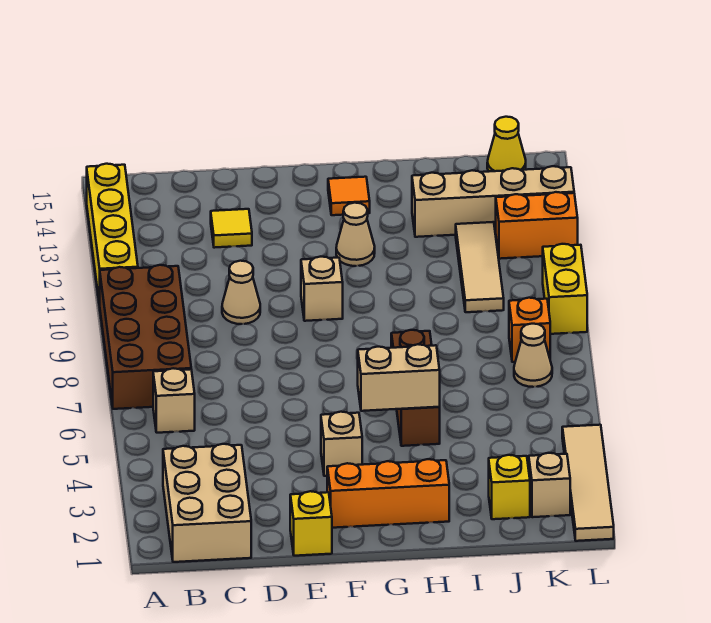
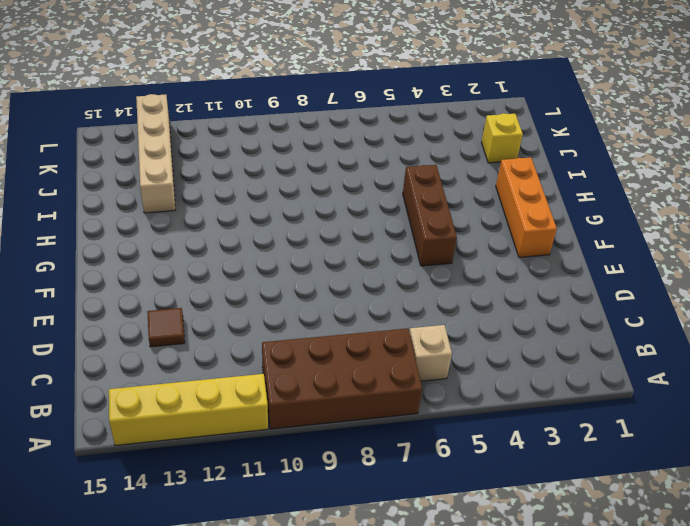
brown tile D13 level 1 -> yellow tile D13 level 1
brown brick F5:H5 level 1 -> brown brick H5:H7 level 1
none -> tan brick B1:C3 level 1
none -> tan cone D10 level 1
none -> yellow brick E1 level 1

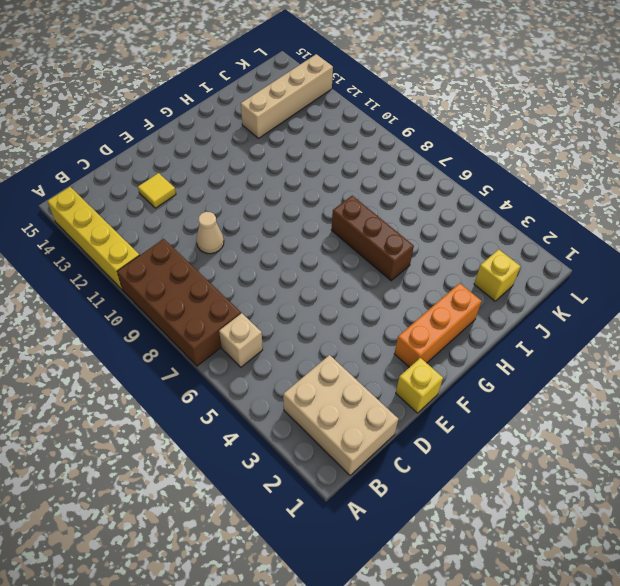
none -> tan brick F4 level 1
none -> tan brick F10 level 1
none -> tan cone G12 level 1

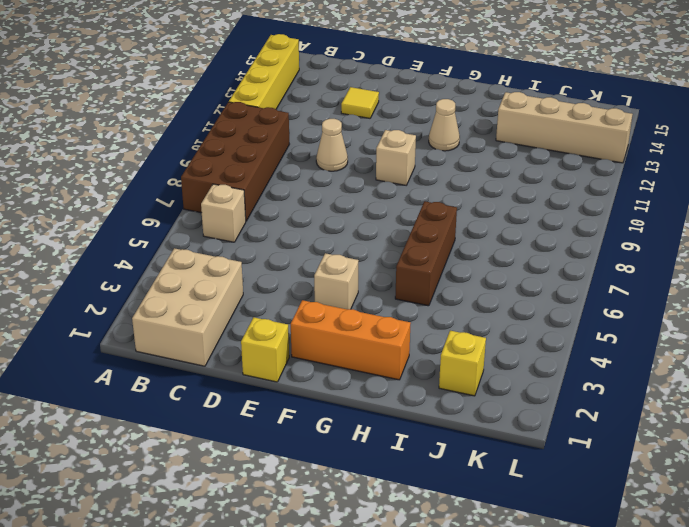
none -> orange tile G14 level 1
none -> tan tile J10:J12 level 1
none -> tan brick K2 level 1

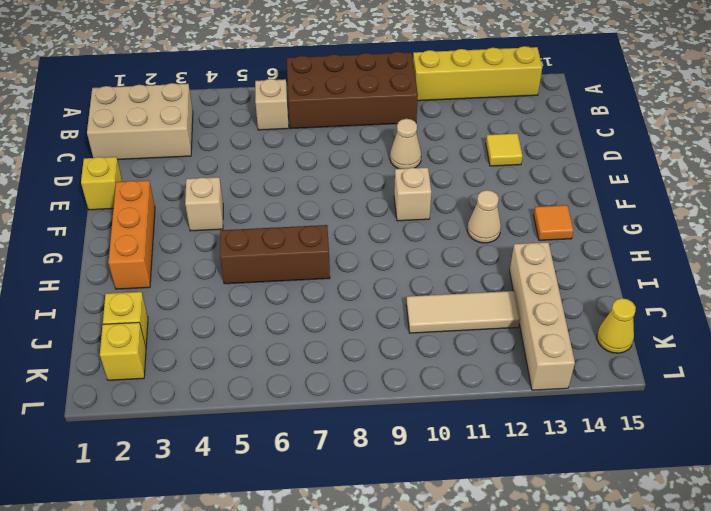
yellow brick K2 level 1 -> tan brick K2 level 1
none -> tan cone K7 level 1
none -> orange brick K8 level 1
none -> orange brick K12:L12 level 1

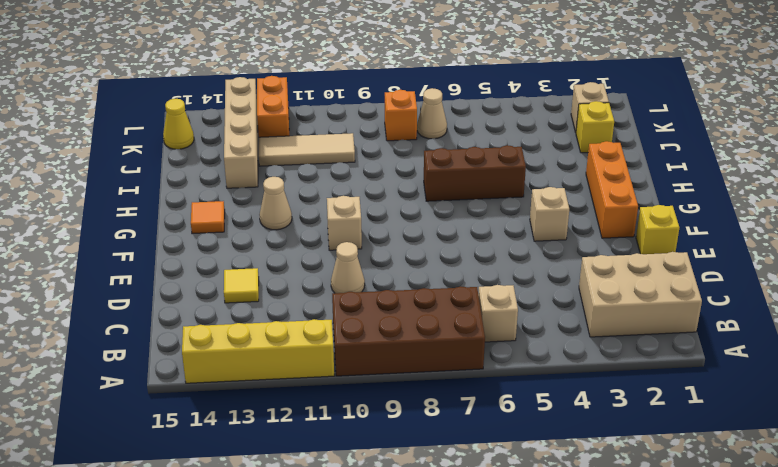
none -> tan tile L1:L4 level 1
none -> yellow brick L9:L10 level 1
none -> tan brick G5:H5 level 2

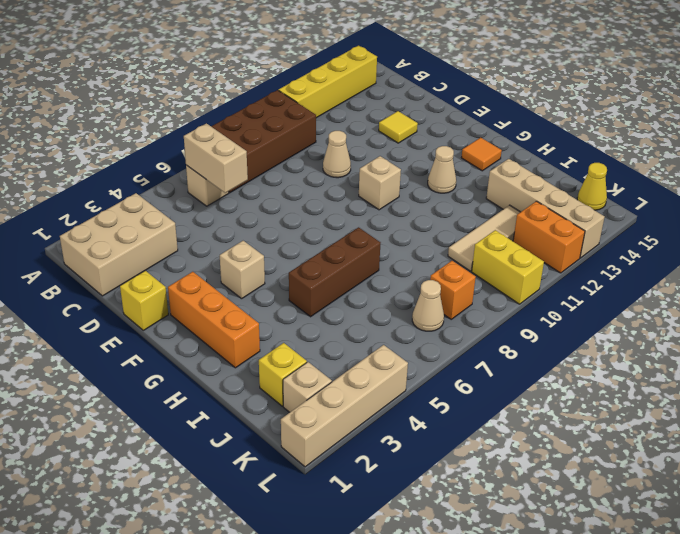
tan brick B6:C6 level 2 -> tan brick G5:H5 level 2
yellow brick K10:L10 level 1 -> yellow brick L9:L10 level 1
tan brick L1:L4 level 1 -> tan tile L1:L4 level 1

